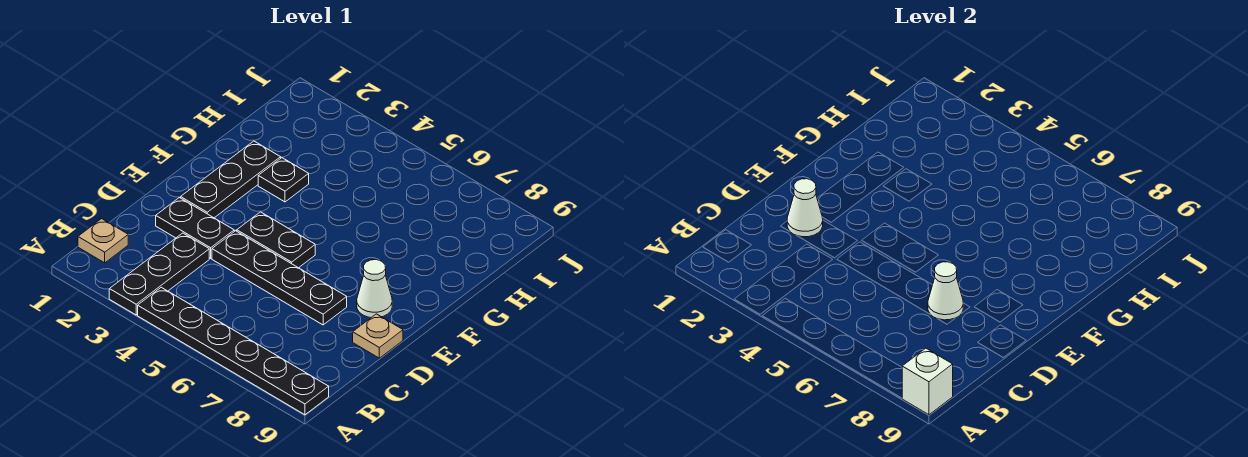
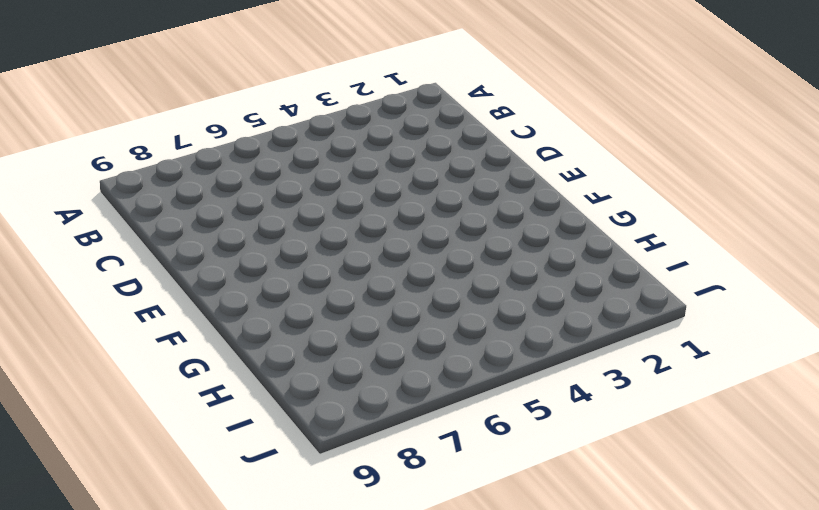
none -> black plate A3:C3 level 1
none -> black plate A4:A9 level 1
none -> tan plate B1 level 1

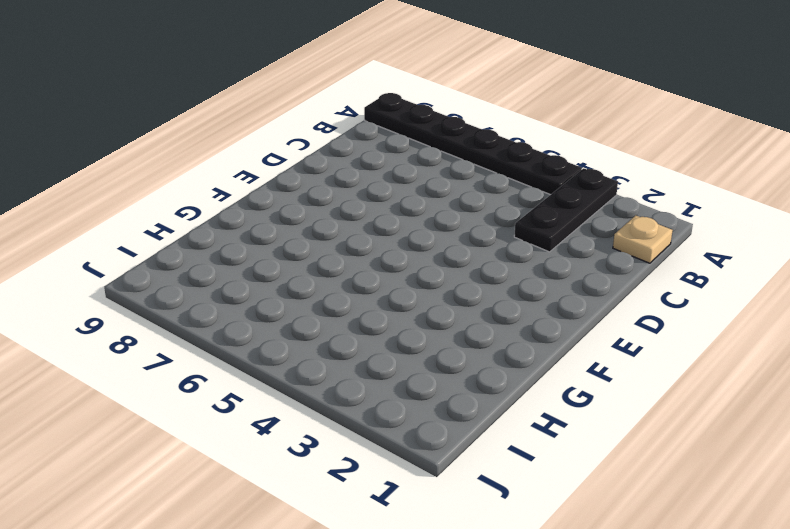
none -> black plate D2:D3 level 1
none -> black plate D4:D7 level 1
none -> tan plate D9 level 1

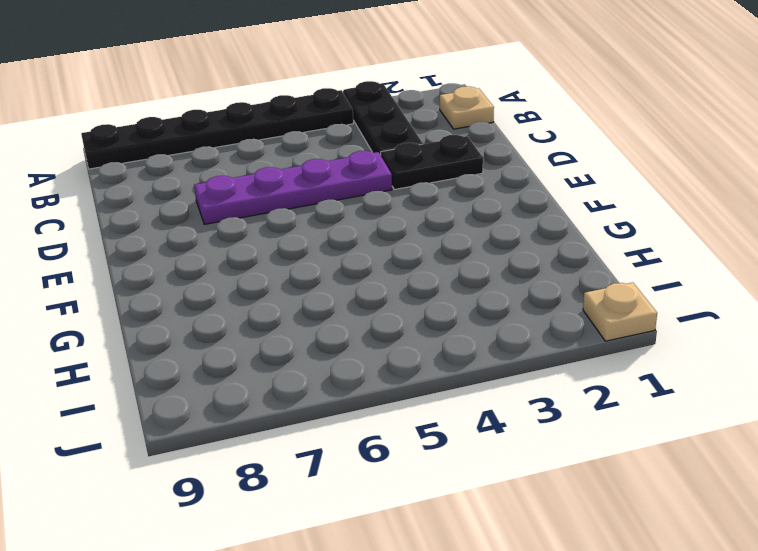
purple plate D4:D7 level 1 -> black plate D4:D7 level 1
tan plate J1 level 1 -> tan plate D9 level 1
none -> black plate E2:G2 level 1
none -> black plate E4:E5 level 1
none -> white cone E8 level 1

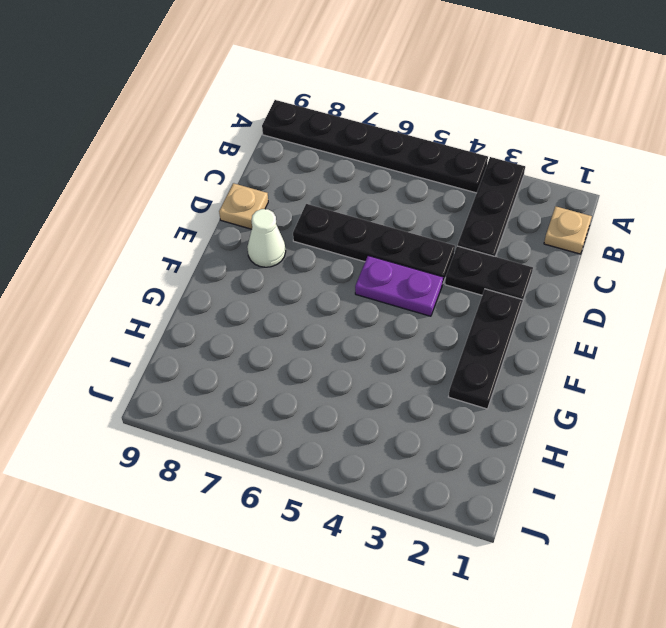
purple plate E4:E5 level 1 -> black plate E4:E5 level 1
none -> black plate G3 level 1
none -> white brick A9 level 2
none -> white cone D2 level 2

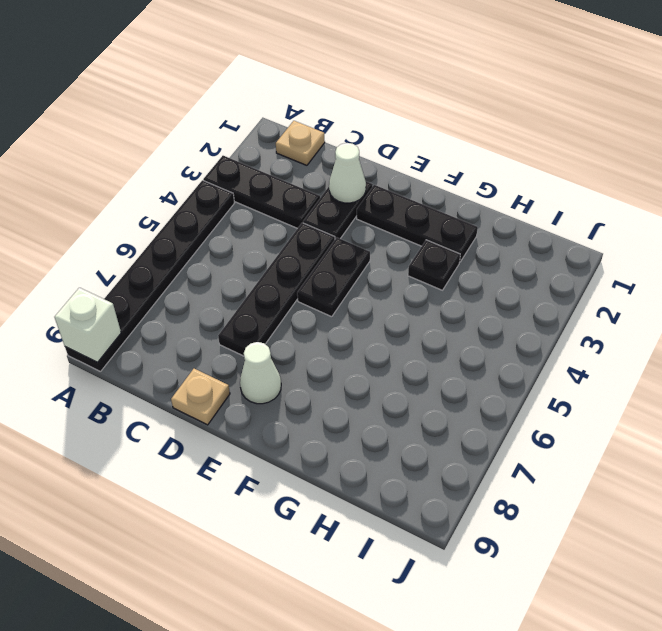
none -> white cone D7 level 2

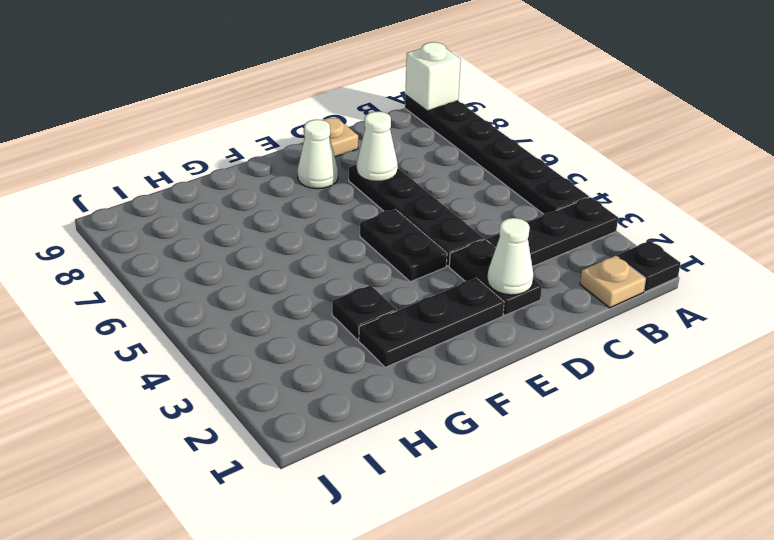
black plate A1 level 1 -> none

